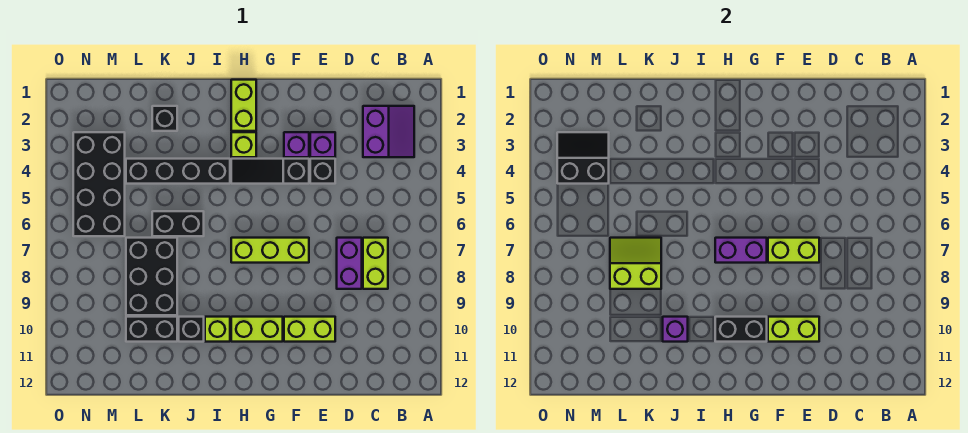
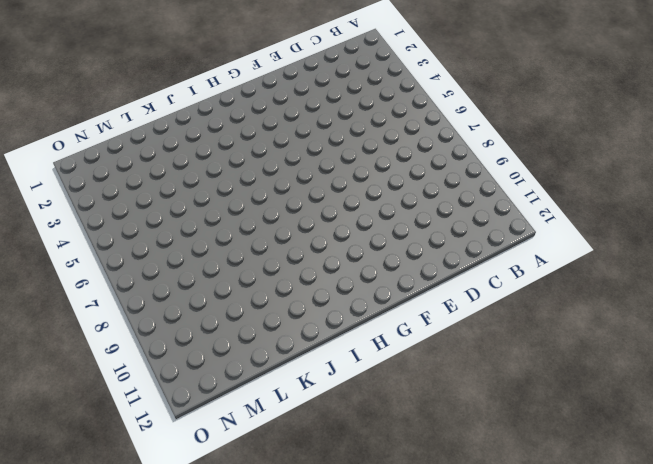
none -> purple slope B2:C3 level 1 top C
none -> lime brick C7:C8 level 1
none -> purple brick D7:D8 level 1

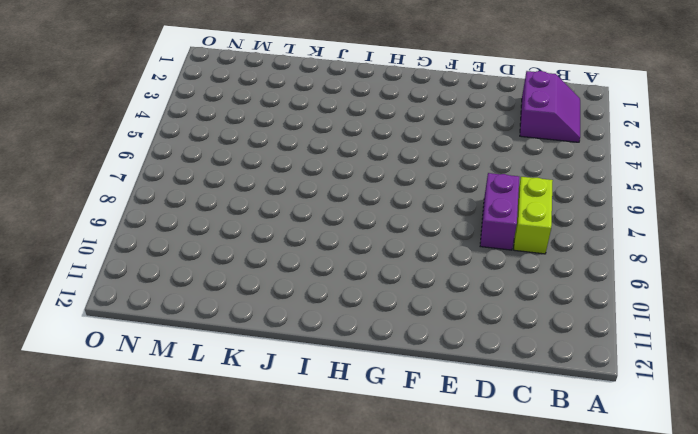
none -> purple brick E3 level 1
none -> black brick E4 level 1
none -> lime brick E10:F10 level 1

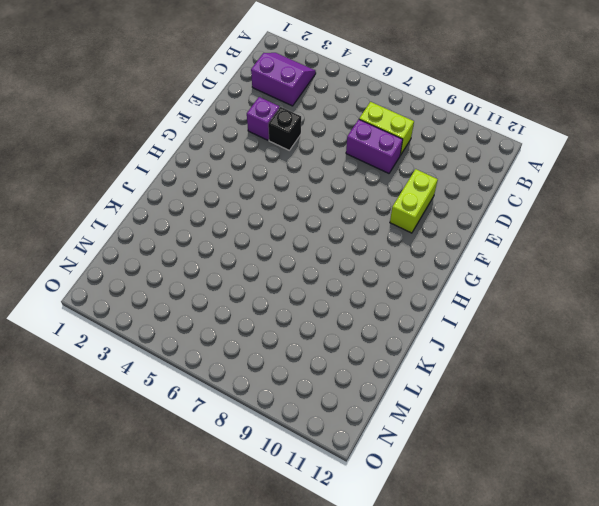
none -> purple brick F3 level 1
none -> black slope F4:H4 level 1 top F
none -> lime brick F7:H7 level 1

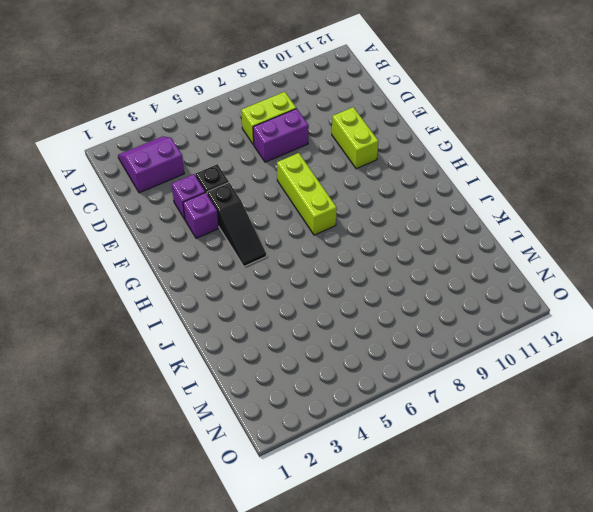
none -> lime brick G10:H10 level 1
none -> lime brick H1:H2 level 1
none -> lime brick H3 level 1

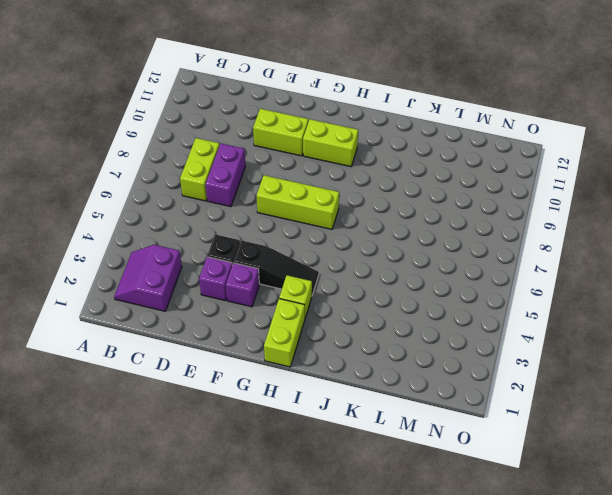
none -> black brick I4:L4 level 1
none -> lime brick I10 level 1
none -> black brick J6:K6 level 1

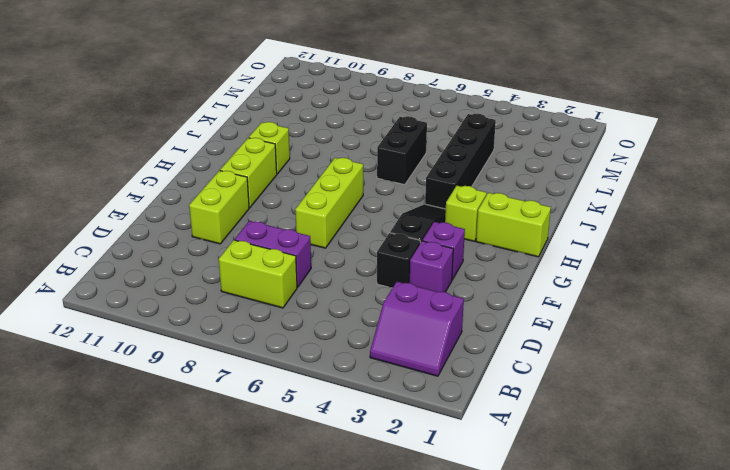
none -> black brick J10 level 1
none -> black brick K2 level 1
none -> black brick K7:L9 level 1

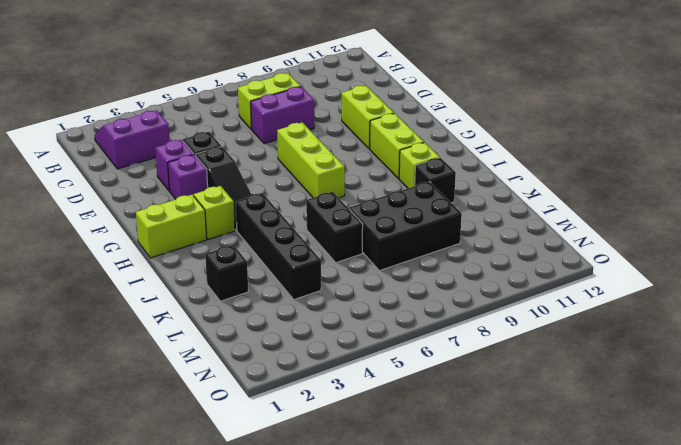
none -> black brick K10:L10 level 1
none -> black brick M3:N6 level 1
none -> lime brick E7:F7 level 2

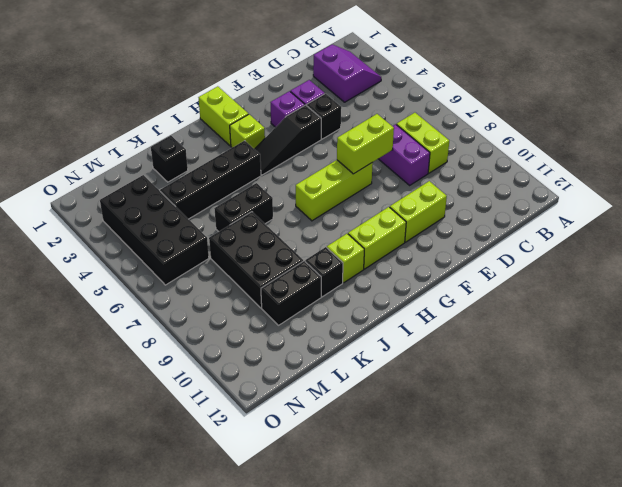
none -> lime brick E10:F10 level 2
none -> purple brick G7:H7 level 2
none -> black brick G10:H10 level 2

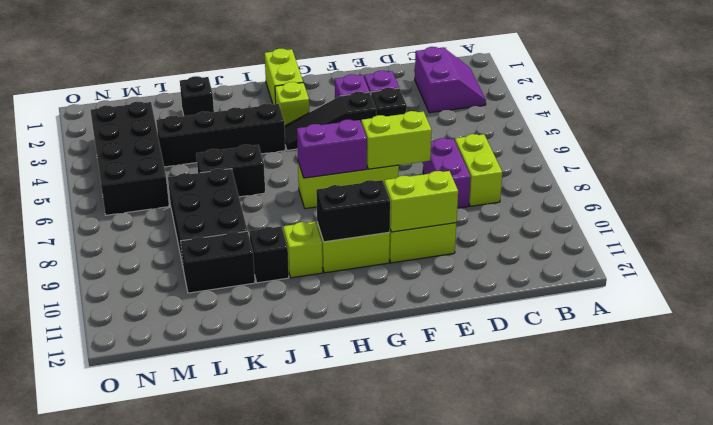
none -> purple brick J10 level 2
none -> lime slope K7:L8 level 2 top 8
none -> black slope M3:N4 level 2 top 4

